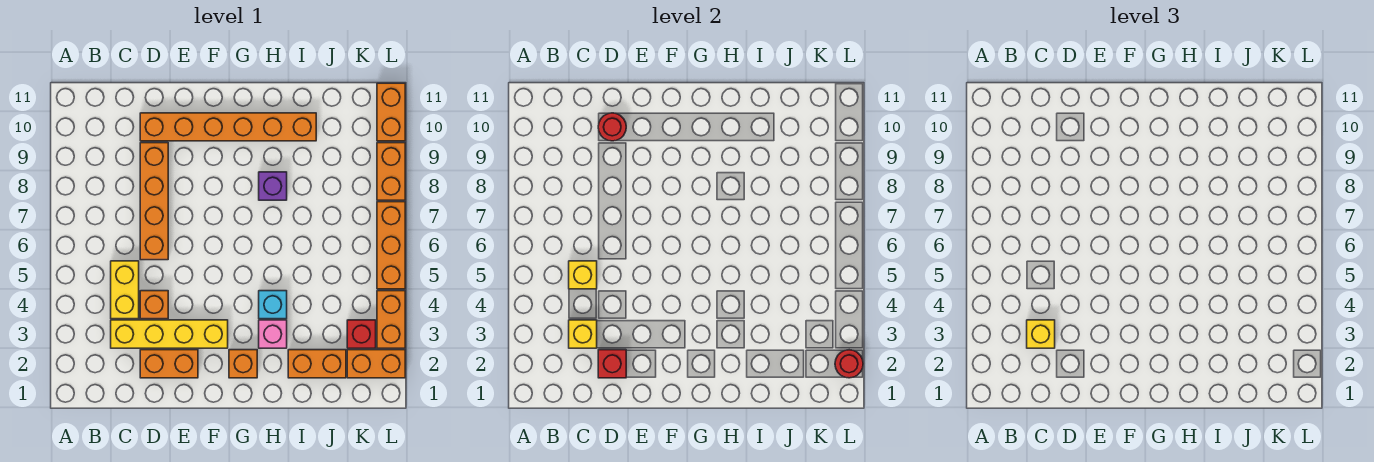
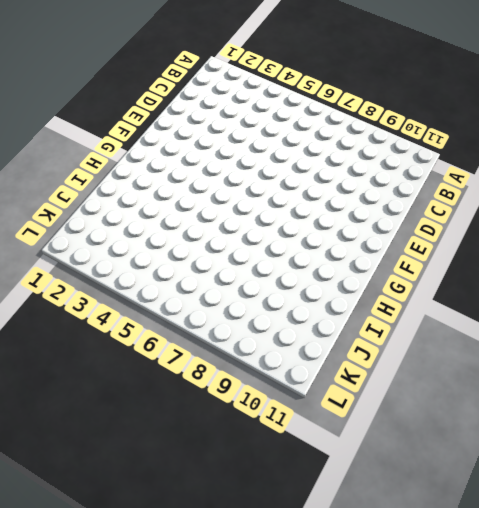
none -> yellow brick C3:F3 level 1
none -> yellow brick C4:C5 level 1
none -> orange brick D2:E2 level 1

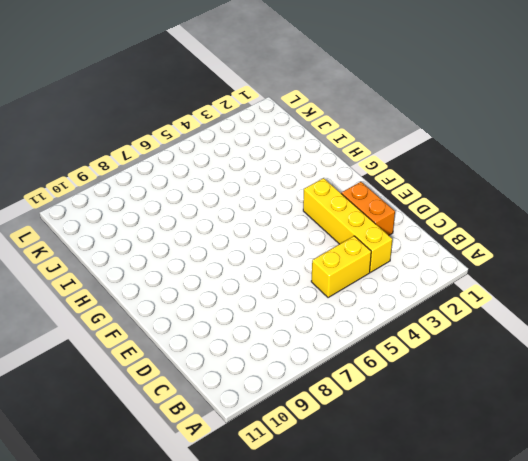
none -> orange brick D4 level 1
none -> orange brick D6:D9 level 1
none -> orange brick D10:I10 level 1

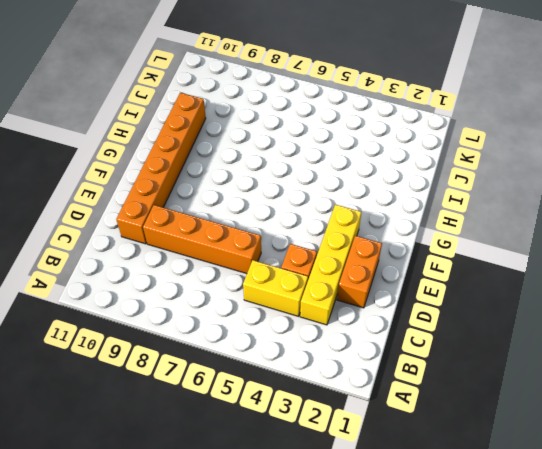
none -> orange brick G2 level 1
none -> pink brick H3 level 1
none -> cyan brick H4 level 1

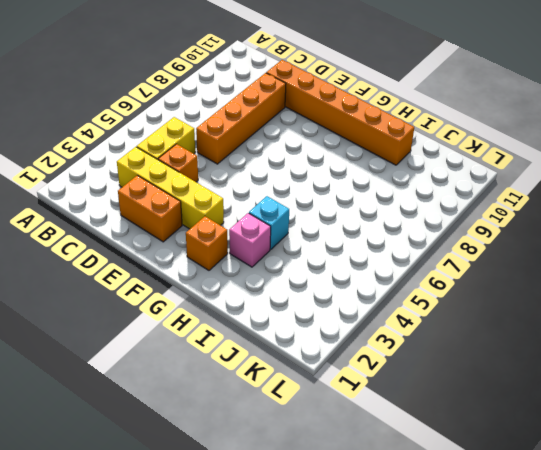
none -> purple brick H8 level 1
none -> orange brick I2:J2 level 1
none -> orange brick K2:L2 level 1

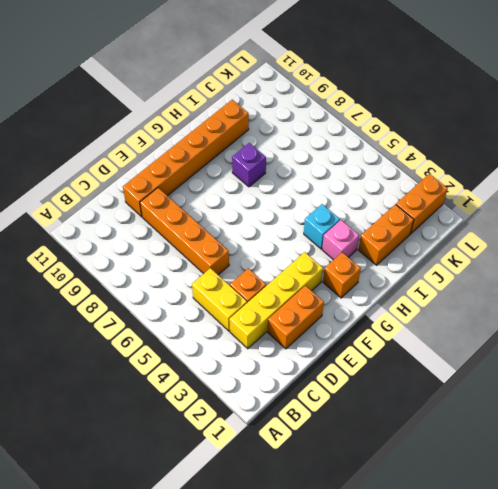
none -> red brick K3 level 1
none -> orange brick L3:L4 level 1
none -> orange brick L5:L7 level 1

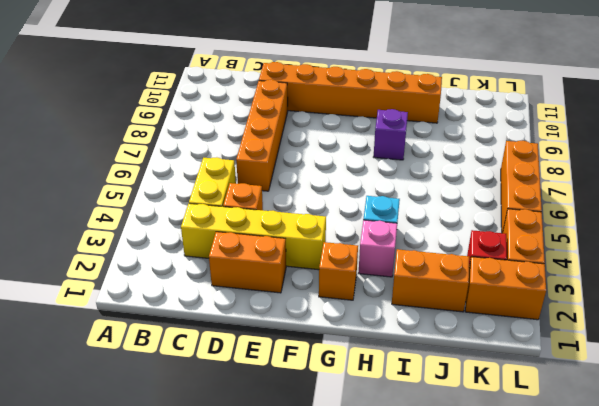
none -> orange brick L8:L9 level 1
none -> orange brick L10:L11 level 1
none -> yellow brick C3 level 2

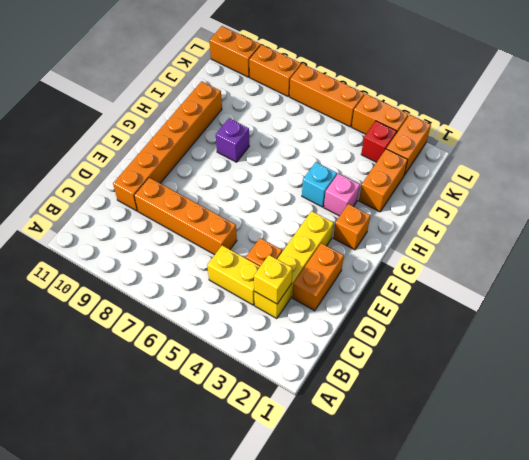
none -> yellow brick C5 level 2
none -> red brick D2 level 2
none -> red round brick D10 level 2

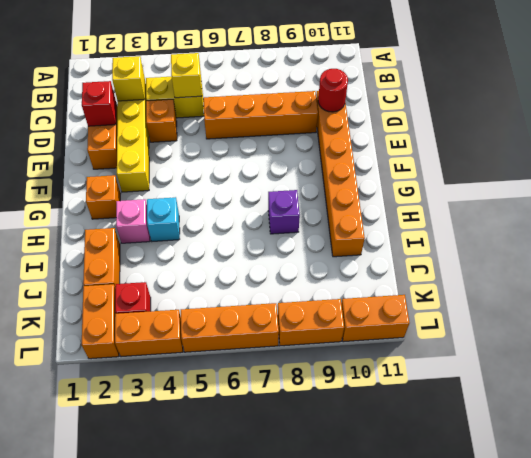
none -> red round brick L2 level 2
none -> yellow brick C3 level 3

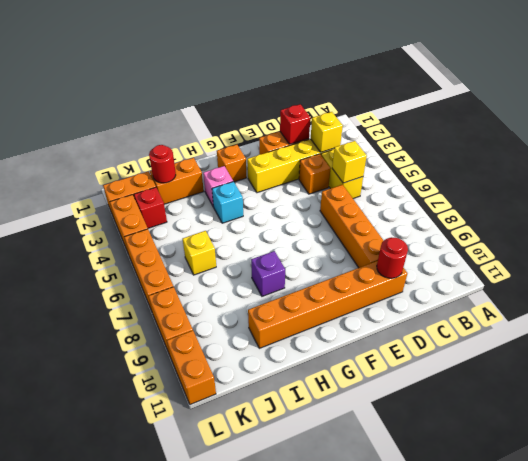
red round brick J2 level 2 -> red round brick L2 level 2
yellow brick J6 level 1 -> yellow brick C3 level 3

